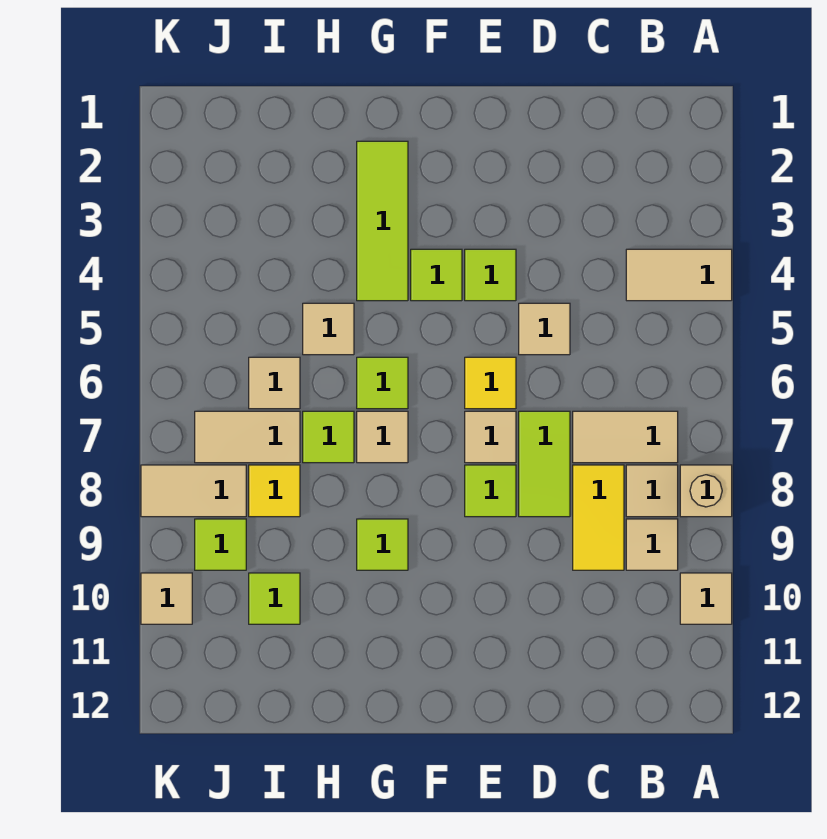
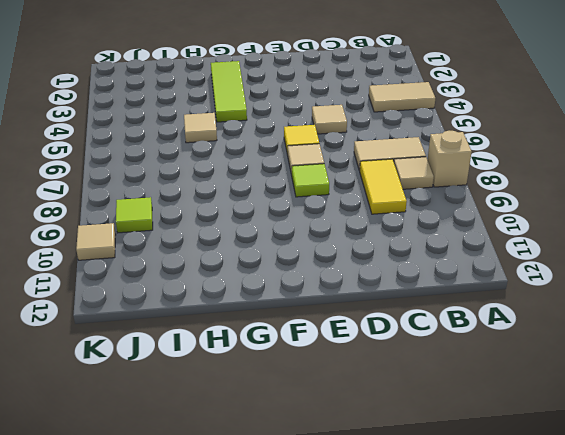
none -> tan tile A10 level 1
none -> tan tile B9 level 1
none -> lime tile D7:D8 level 1

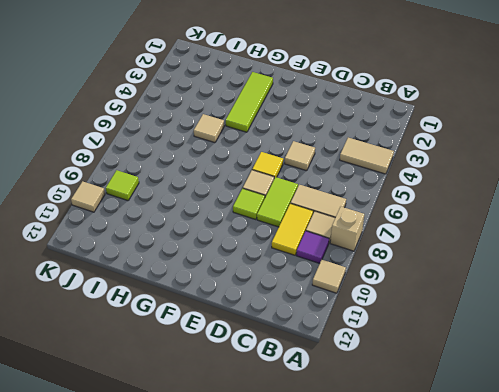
purple tile B9 level 1 -> tan tile B9 level 1
none -> lime tile E4 level 1
none -> lime tile F4 level 1
none -> lime tile G6 level 1

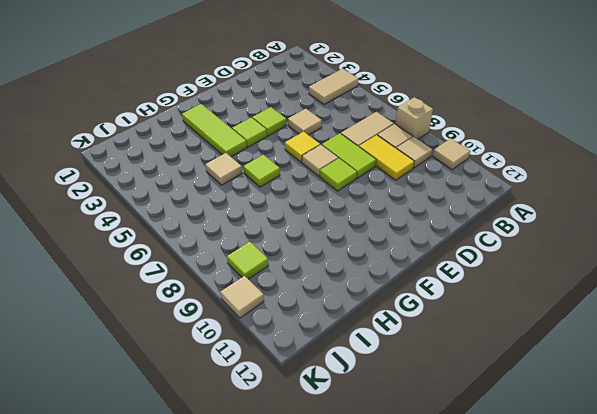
none -> tan tile G7 level 1
none -> lime tile G9 level 1
none -> lime tile H7 level 1

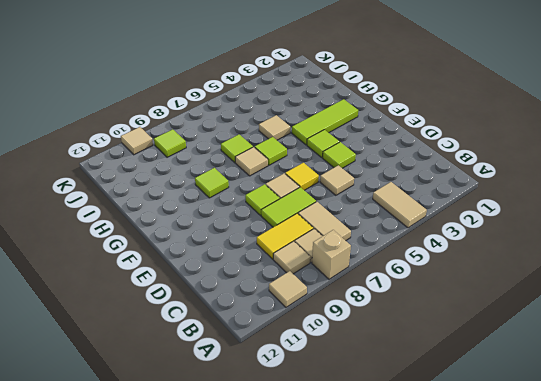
none -> tan tile I6 level 1
none -> tan tile I7:J7 level 1
none -> yellow tile I8 level 1

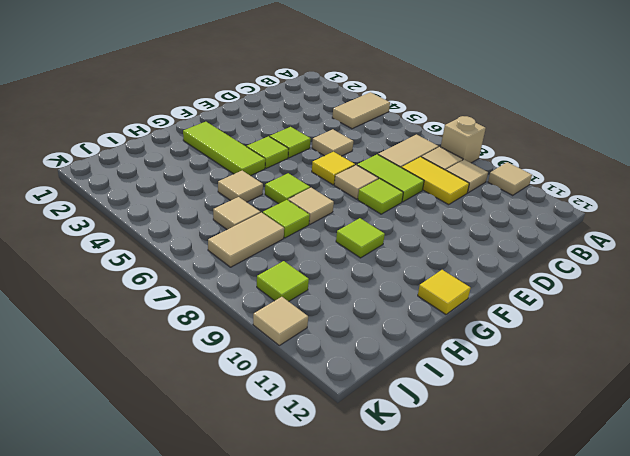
yellow tile G12 level 1 -> yellow tile I8 level 1
none -> lime tile I10 level 1
none -> tan tile J8:K8 level 1

